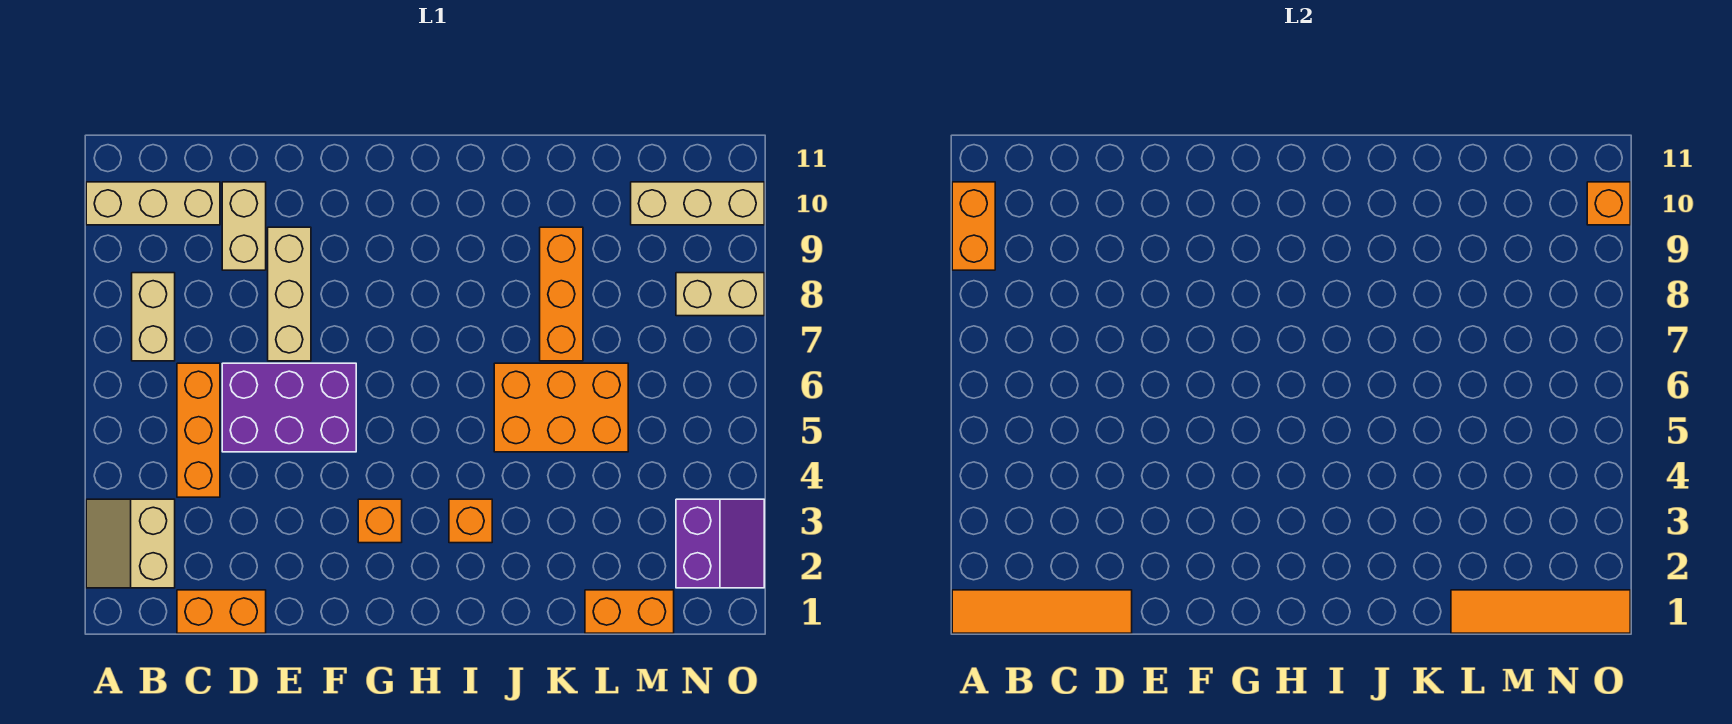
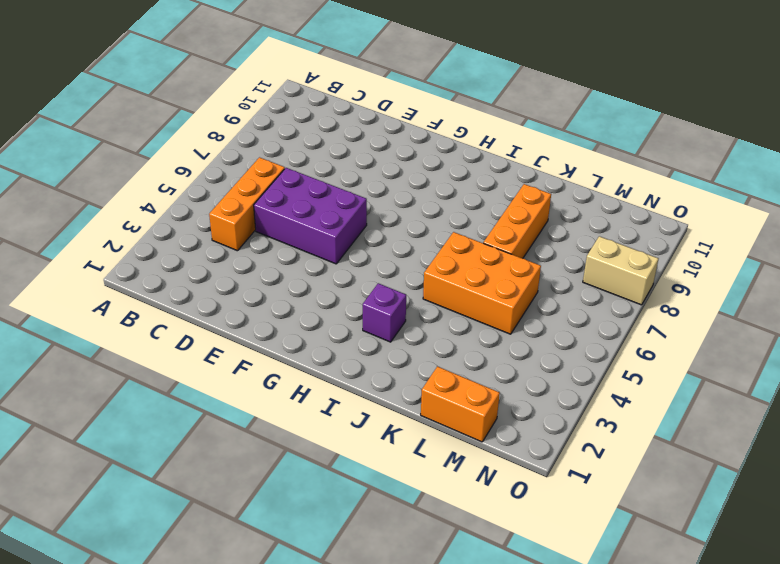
purple brick I3 level 1 -> orange brick I3 level 1
none -> tan slope A2:B3 level 1 top B
none -> tan brick A10:C10 level 1
none -> tan brick B7:B8 level 1

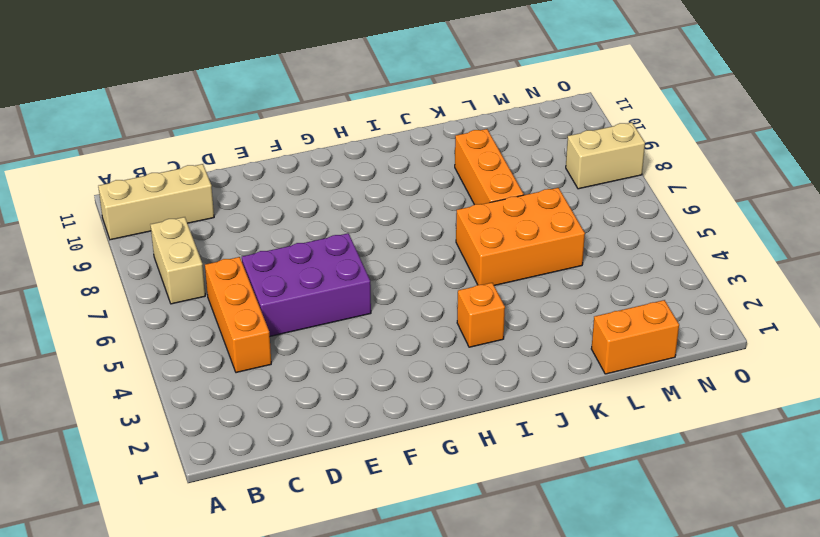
none -> tan slope A2:B3 level 1 top B
none -> orange brick C1:D1 level 1
none -> tan brick D9:D10 level 1

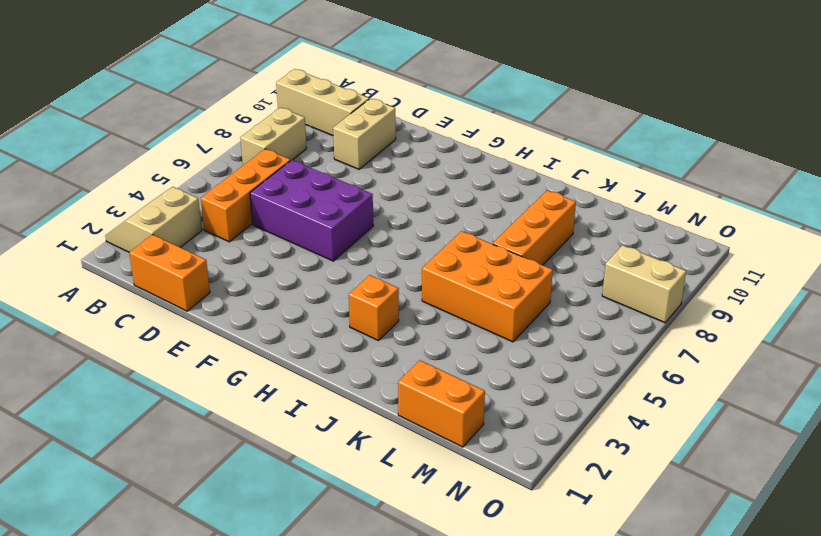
none -> tan brick E7:E9 level 1
none -> orange brick G3 level 1
none -> tan brick M10:O10 level 1

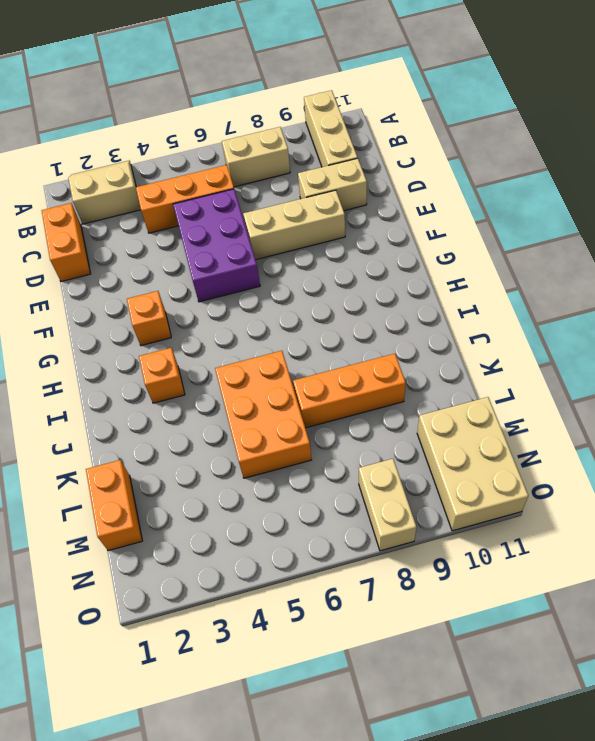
tan brick M10:O11 level 1 -> tan brick M10:O10 level 1
none -> purple slope N2:O3 level 1 top N
none -> orange tile A1:D1 level 2
none -> orange brick A9:A10 level 2

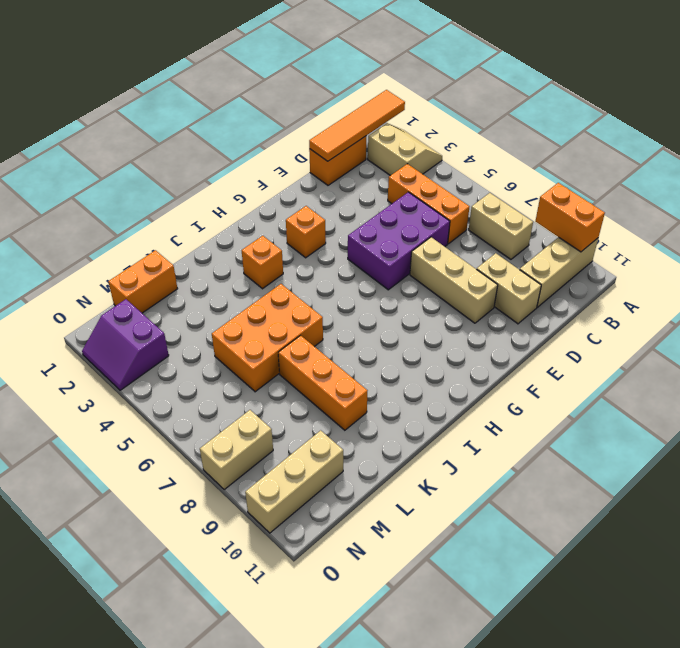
none -> orange tile L1:O1 level 2
none -> orange brick O10 level 2

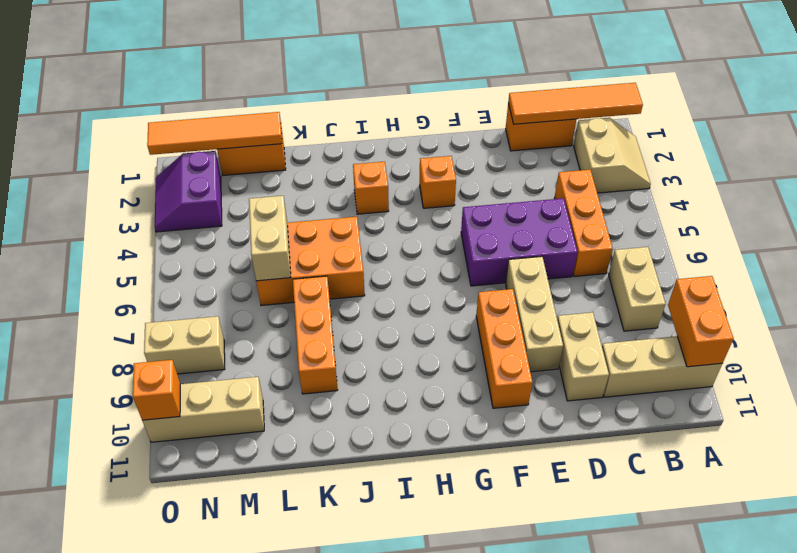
orange brick F8:F10 level 1 -> none
tan brick L5:L6 level 2 -> none

